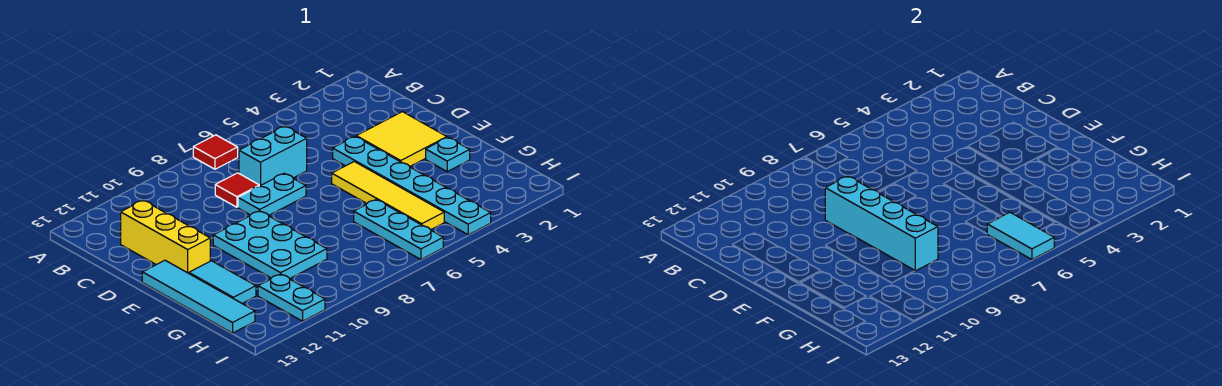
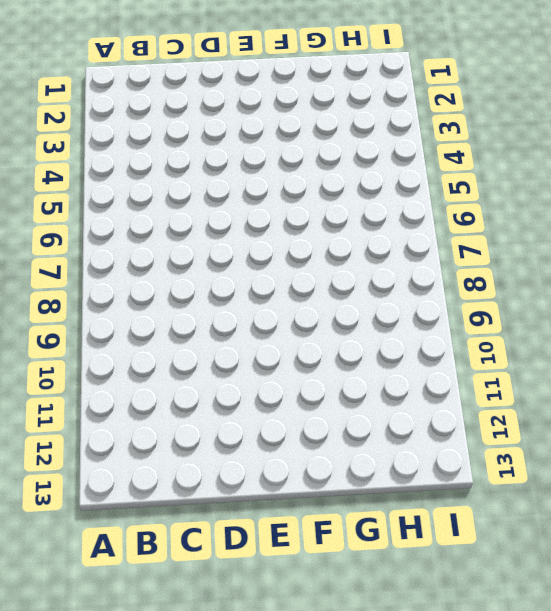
none -> red tile A7 level 1
none -> cyan brick C6:C7 level 1
none -> red tile C8 level 1

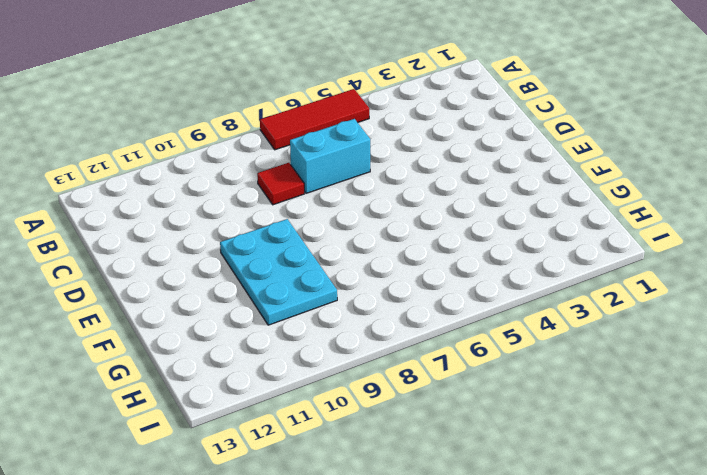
red tile A5:A7 level 1 -> red tile A7 level 1
none -> yellow brick C12:E12 level 1
none -> yellow tile D2:E3 level 1
none -> cyan plate D4:I4 level 1

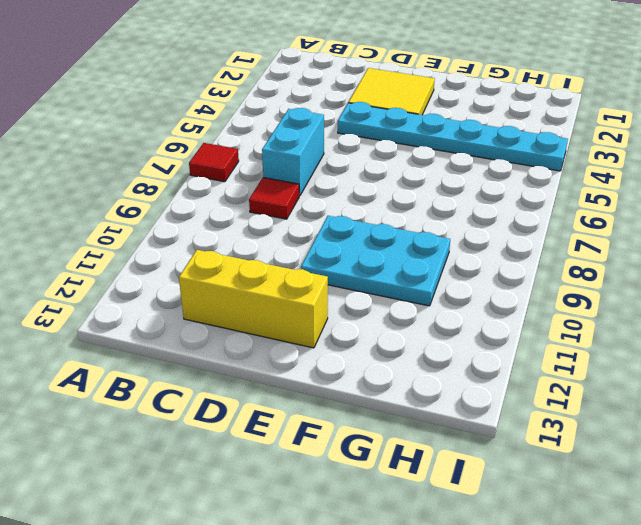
none -> cyan plate D7:D8 level 1
none -> yellow tile E5:H5 level 1
none -> cyan tile E13:H13 level 1

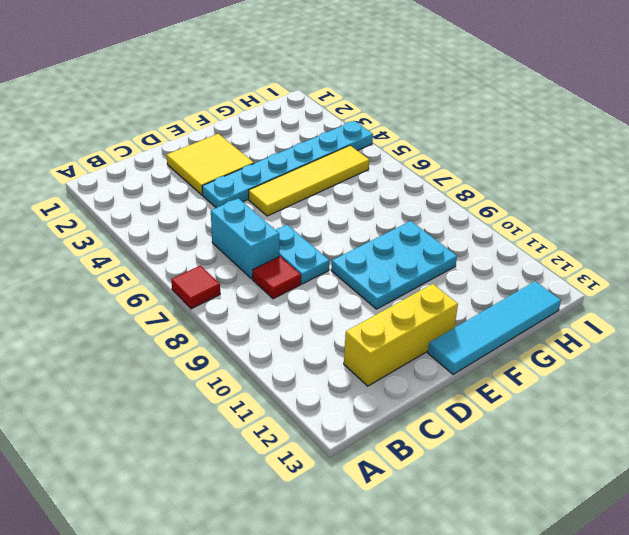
none -> cyan plate F2 level 1
none -> cyan tile F12:G12 level 1
none -> cyan plate G6:I6 level 1

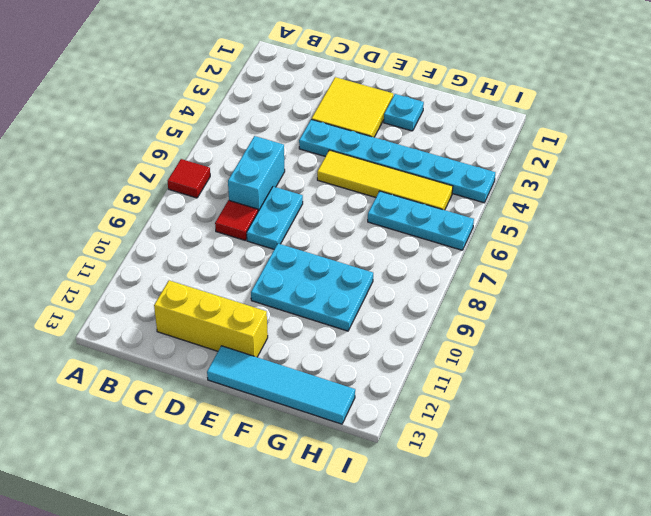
none -> cyan tile F12:G12 level 1
none -> cyan plate H11:I11 level 1
none -> cyan brick D9:G9 level 2

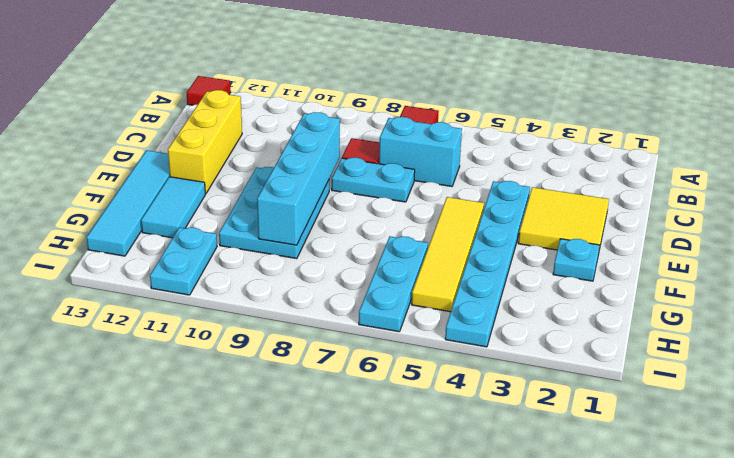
red tile A13 level 1 -> none
none -> cyan tile H6:I6 level 2

